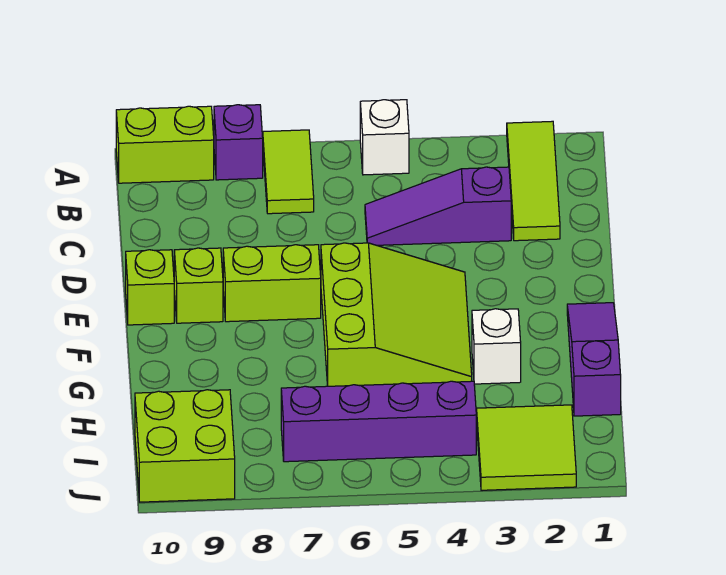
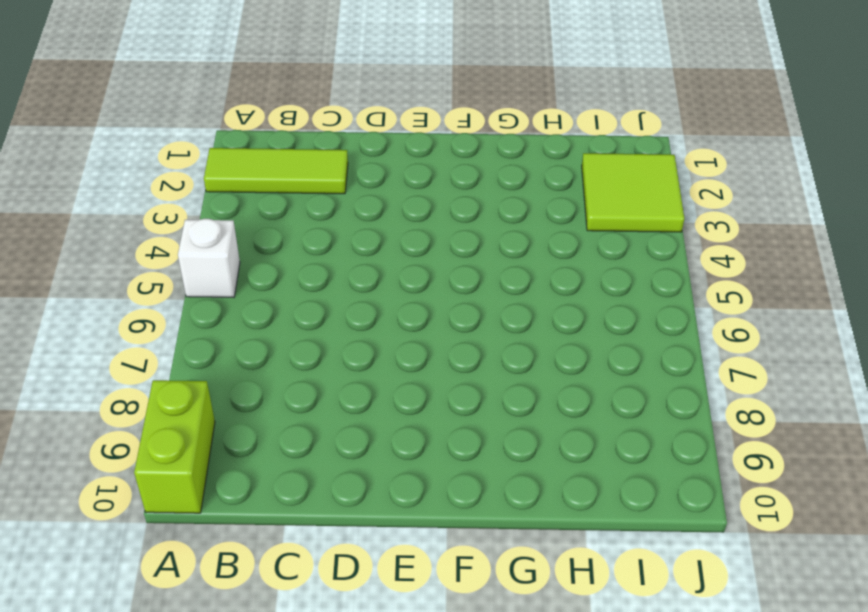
none -> lime tile A7:B7 level 1
none -> purple brick A8 level 1
none -> purple slope C3:C5 level 1 top 3

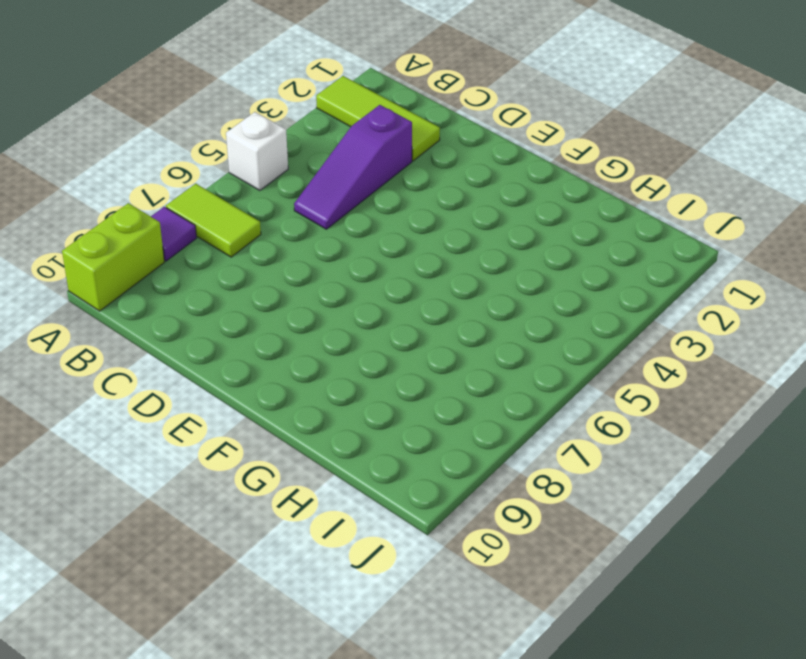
purple tile A8 level 1 -> purple brick A8 level 1
none -> lime slope E4:G6 level 1 top 6
none -> lime brick E7:E8 level 1
none -> lime brick E9 level 1

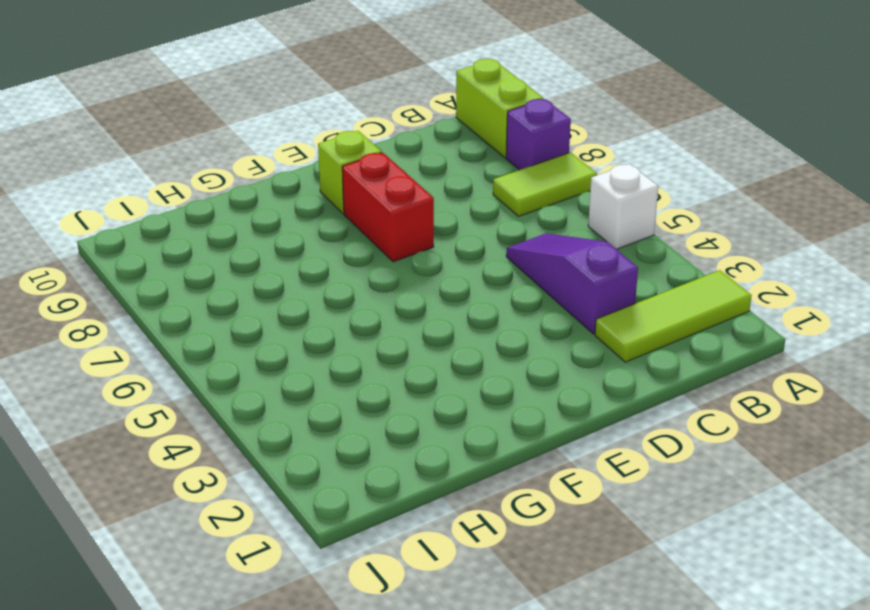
red brick E7:E8 level 1 -> lime brick E7:E8 level 1
none -> lime slope E4:G6 level 1 top 6
none -> lime brick E10 level 1
none -> purple slope F1:H1 level 1 top H

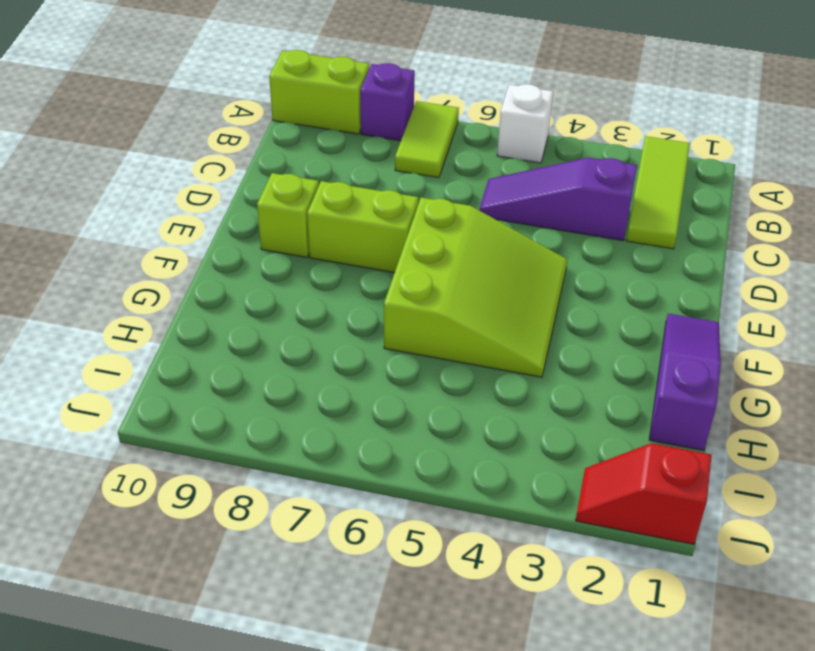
red slope J1:J2 level 1 top 1 -> lime tile I2:J3 level 1
none -> lime brick E10 level 1
none -> white brick G3 level 1
none -> purple brick I4:I7 level 1

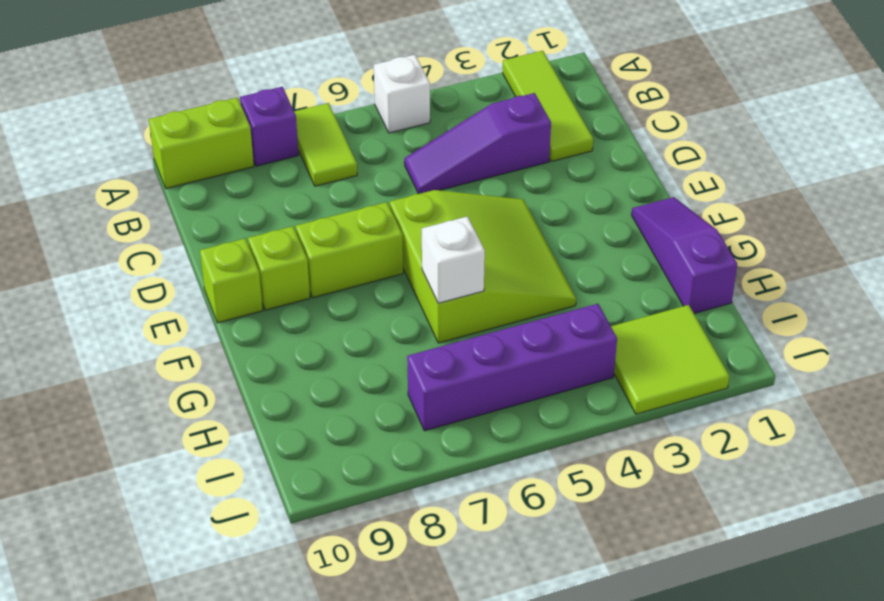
white brick G6 level 2 -> white brick G3 level 1
none -> lime brick I9:J10 level 1

